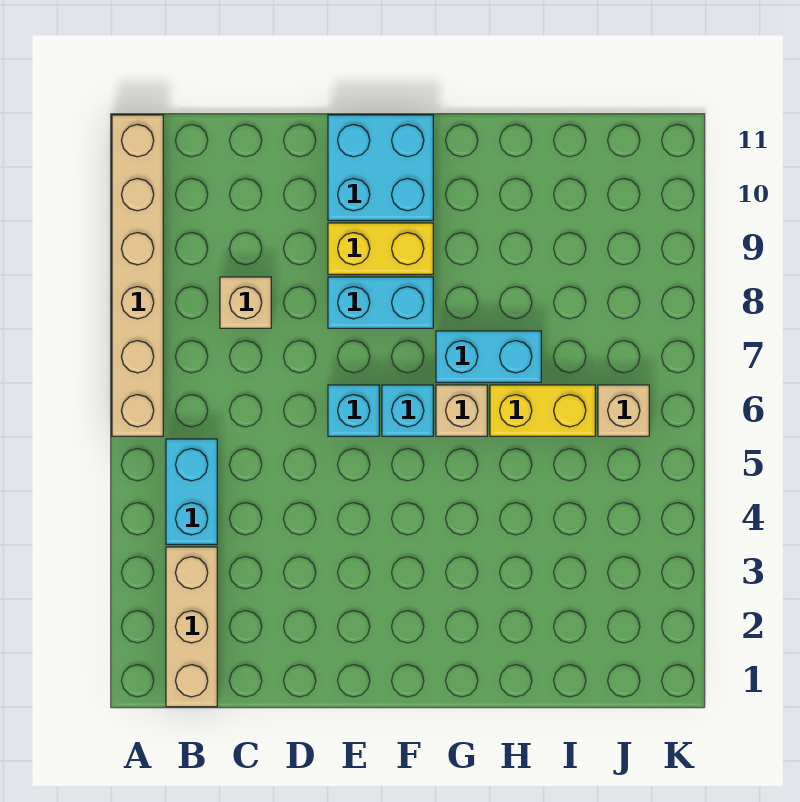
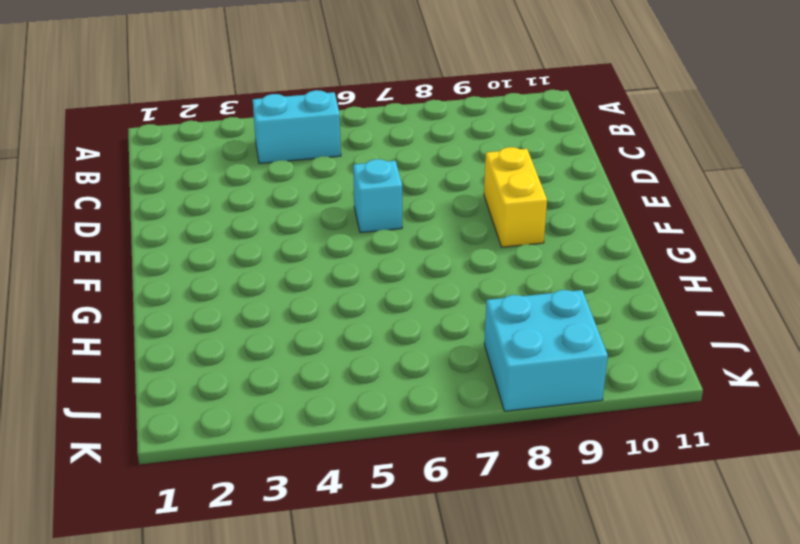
cyan brick J8:K9 level 1 -> cyan brick E10:F11 level 1
none -> tan brick A6:A11 level 1
none -> tan brick B1:B3 level 1
none -> tan brick C8 level 1

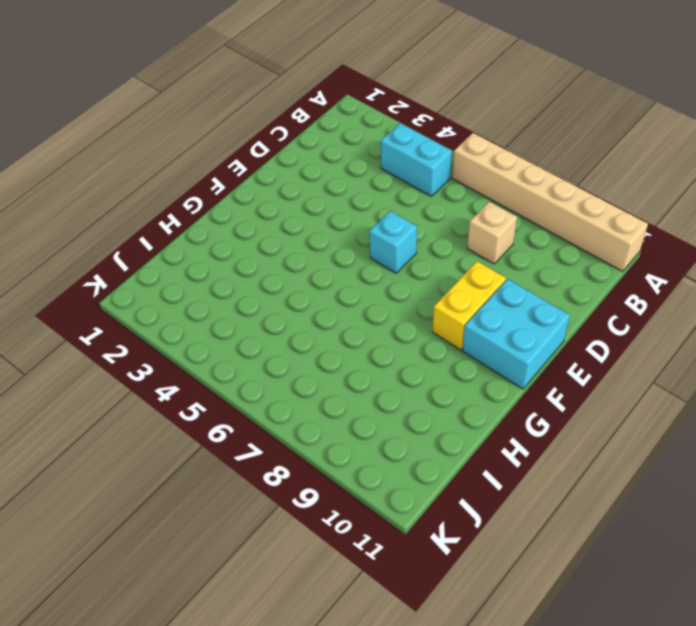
none -> tan brick B1:B3 level 1
none -> cyan brick E8:F8 level 1
none -> cyan brick F6 level 1

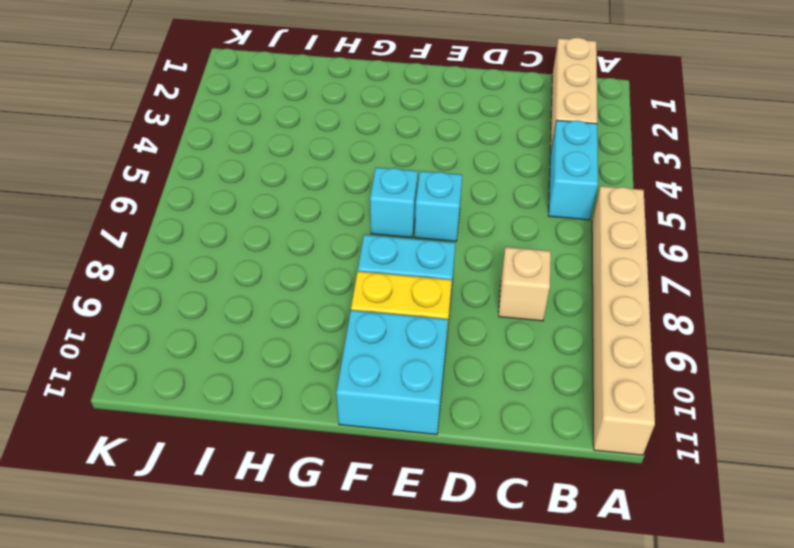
none -> tan brick G6 level 1
none -> cyan brick G7:H7 level 1
none -> yellow brick H6:I6 level 1

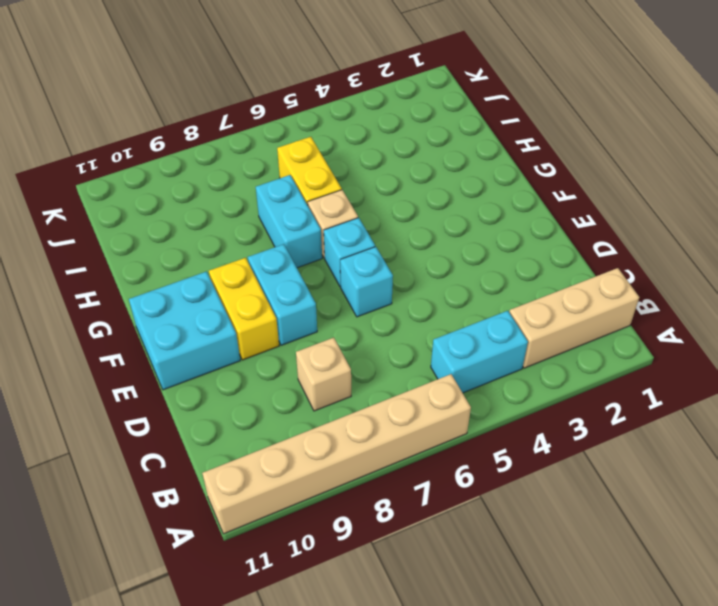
none -> tan brick J6 level 1

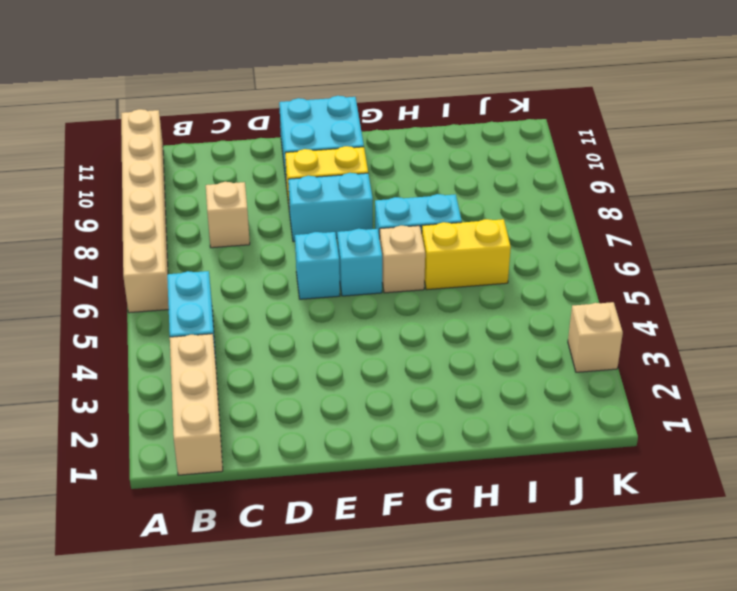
tan brick K3 level 1 -> tan brick J6 level 1

